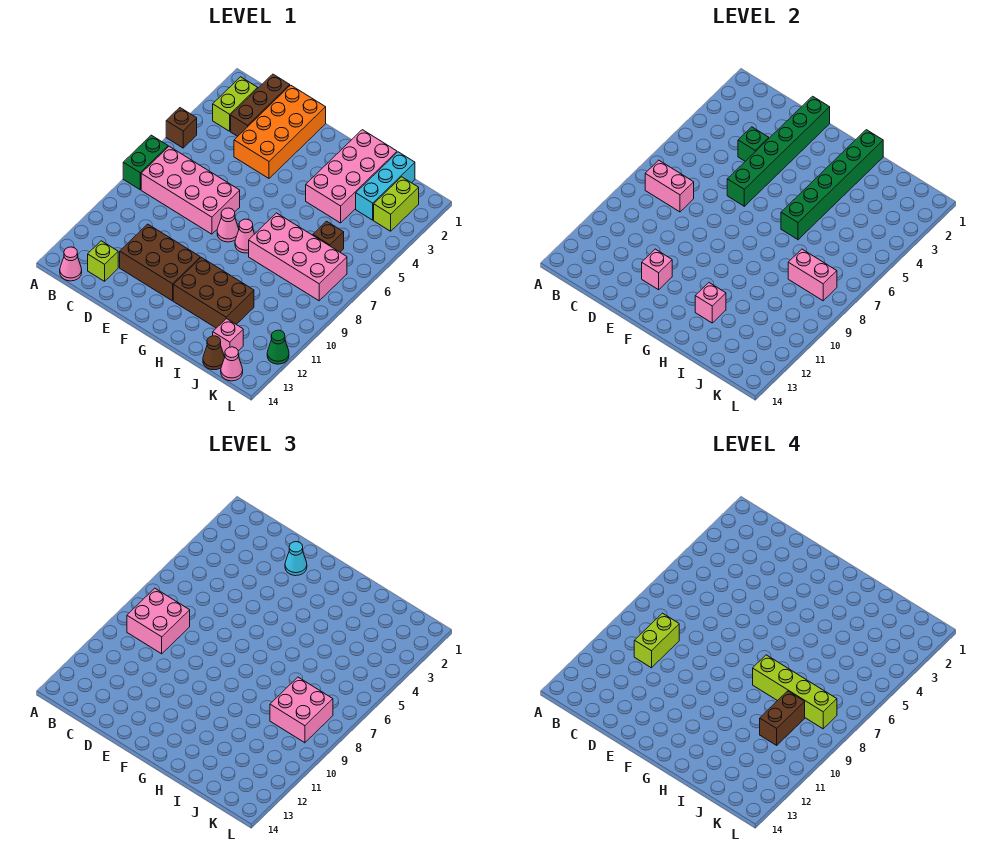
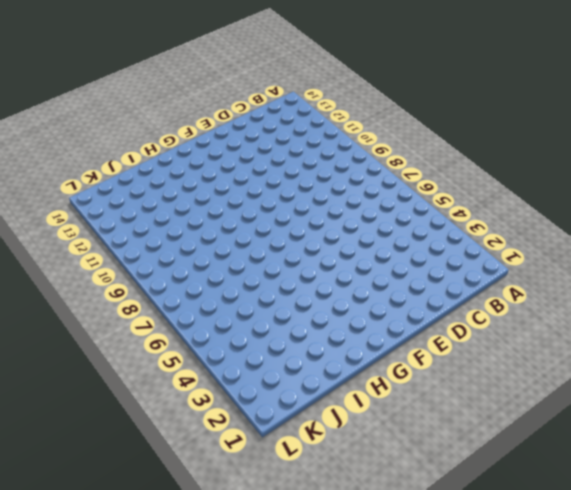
none -> brown brick A5 level 1
none -> green brick A7:A8 level 1
none -> lime brick B2:B3 level 1
none -> pink brick B7:E8 level 1

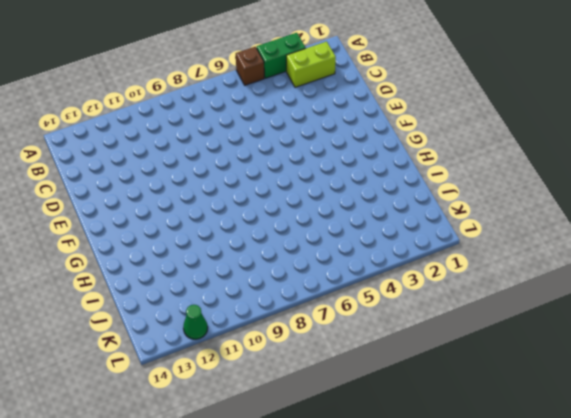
green brick A3:A4 level 1 -> green brick A7:A8 level 1
none -> pink brick B7:E8 level 1
none -> pink cone B14 level 1
none -> brown brick C1:C3 level 1
none -> lime brick C13 level 1

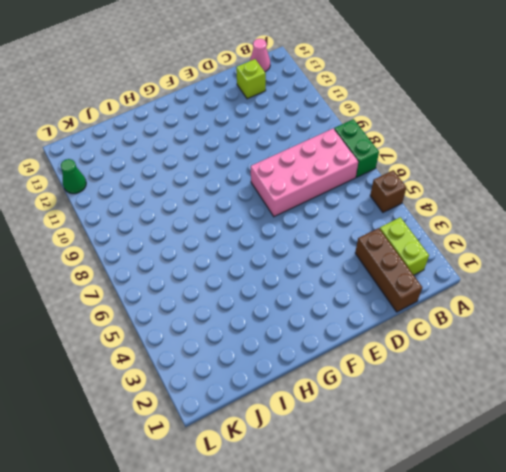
none -> orange brick D1:E4 level 1
none -> brown brick D11:F12 level 1
none -> pink cone F8 level 1
none -> pink cone G8 level 1

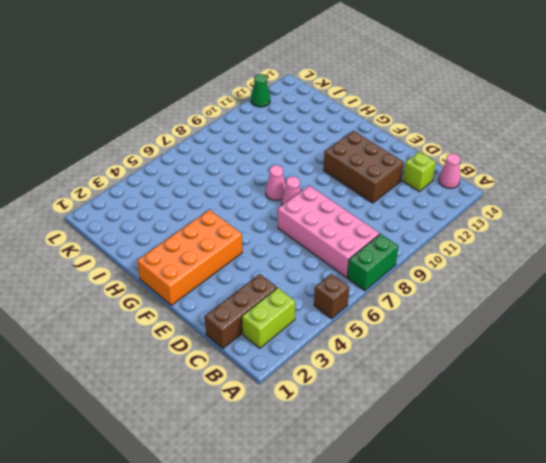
orange brick F1:G4 level 1 -> orange brick D1:E4 level 1
none -> brown brick G11:I12 level 1
none -> pink brick H1:I4 level 1
none -> pink brick H7:K8 level 1
none -> cyan brick J1:J3 level 1

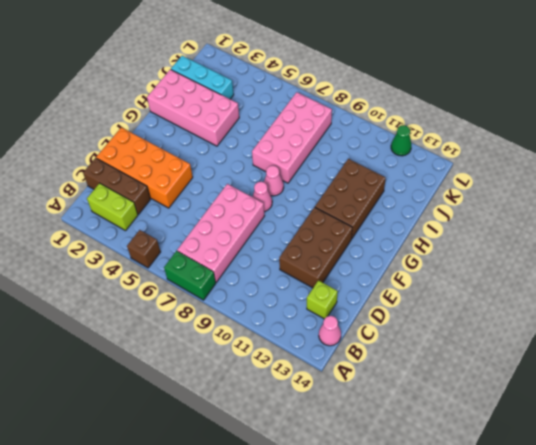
none -> brown brick J6 level 1
none -> pink brick J13 level 1
none -> brown cone J14 level 1
none -> lime brick K2:K3 level 1

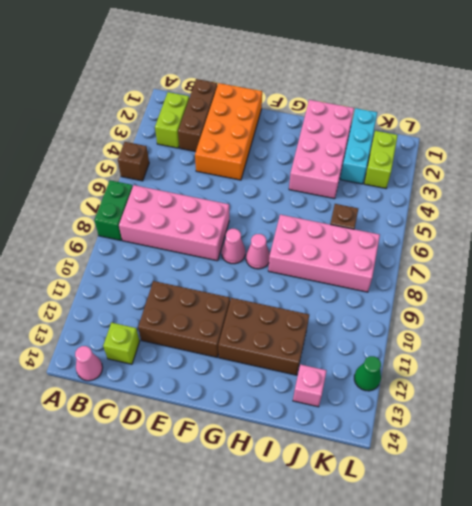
none -> brown cone J14 level 1
none -> pink cone K14 level 1
none -> pink brick B8:C8 level 2
none -> green brick D4 level 2

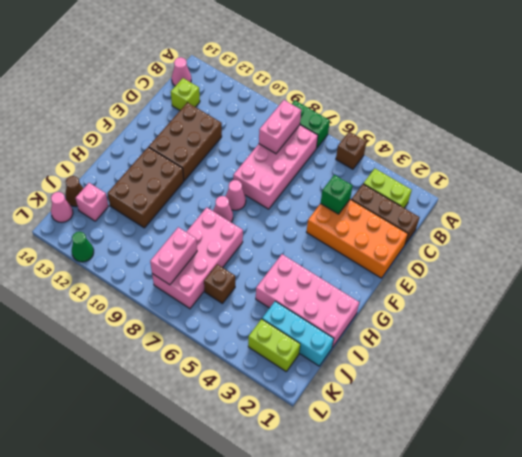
none -> green brick E1:E6 level 2
none -> pink brick E12 level 2
none -> green brick H1:H6 level 2
none -> pink brick H12 level 2

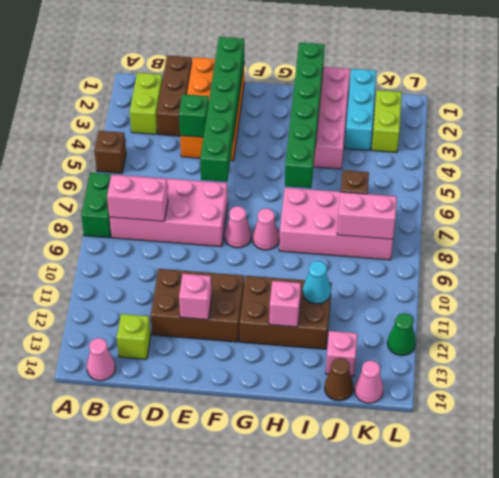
cyan cone I11 level 2 -> cyan cone E2 level 3
none -> pink brick B8:C9 level 3
none -> pink brick J8:K9 level 3
none -> lime brick C9:C10 level 4
none -> lime brick H8:K8 level 4

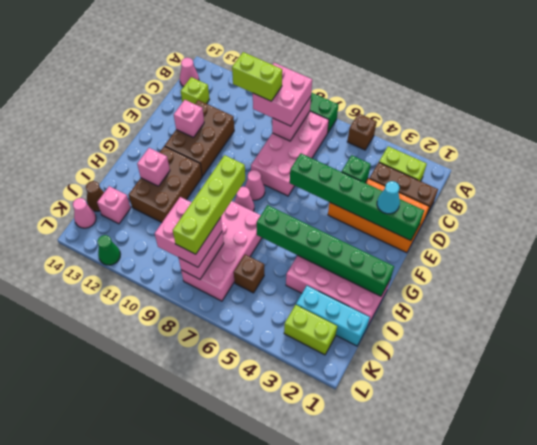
none -> brown brick J9:J10 level 4

